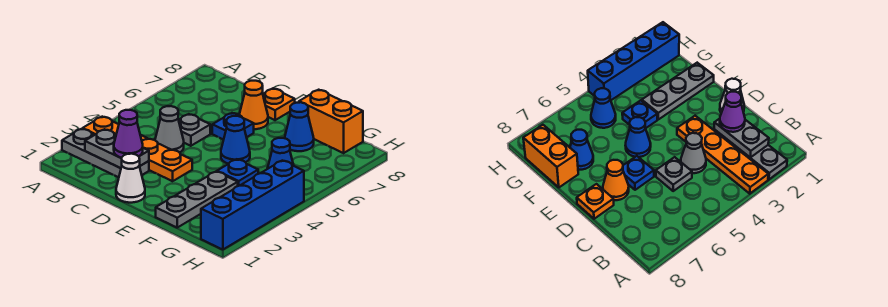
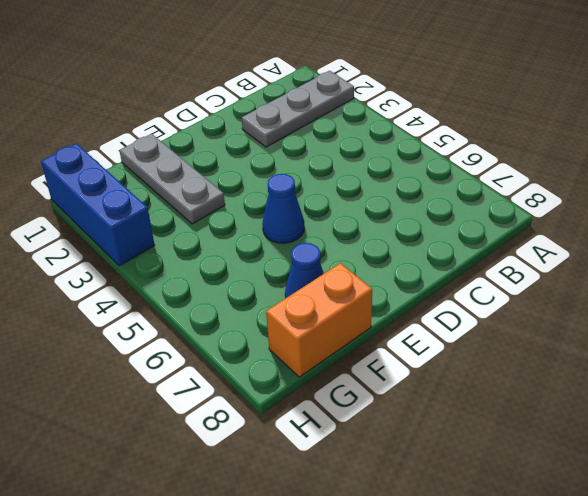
blue brick H1:H3 level 1 -> blue brick H1:H4 level 1
none -> orange plate A3:D3 level 1
none -> grey cone C4 level 1
none -> grey plate C5 level 1

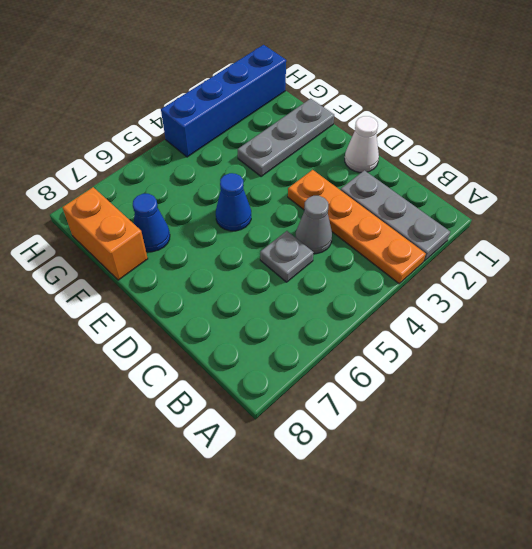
none -> blue plate D6 level 1
none -> orange cone D7 level 1
none -> orange plate D8 level 1

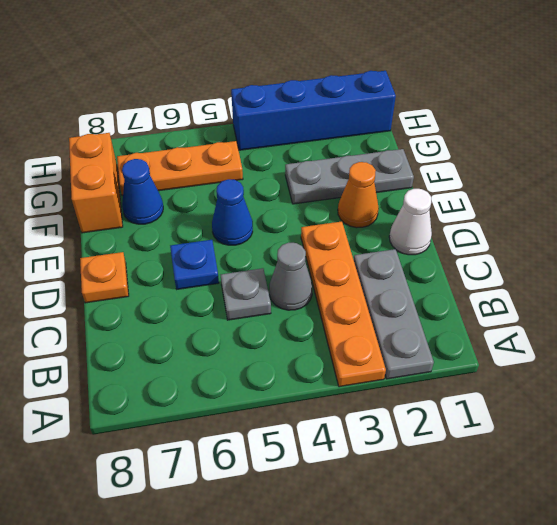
orange cone E2 level 1 -> orange cone D7 level 1
orange plate G5:G7 level 1 -> blue cone G5 level 1
none -> blue plate F4 level 1
none -> grey plate B2:C2 level 2
none -> purple cone C2 level 3

